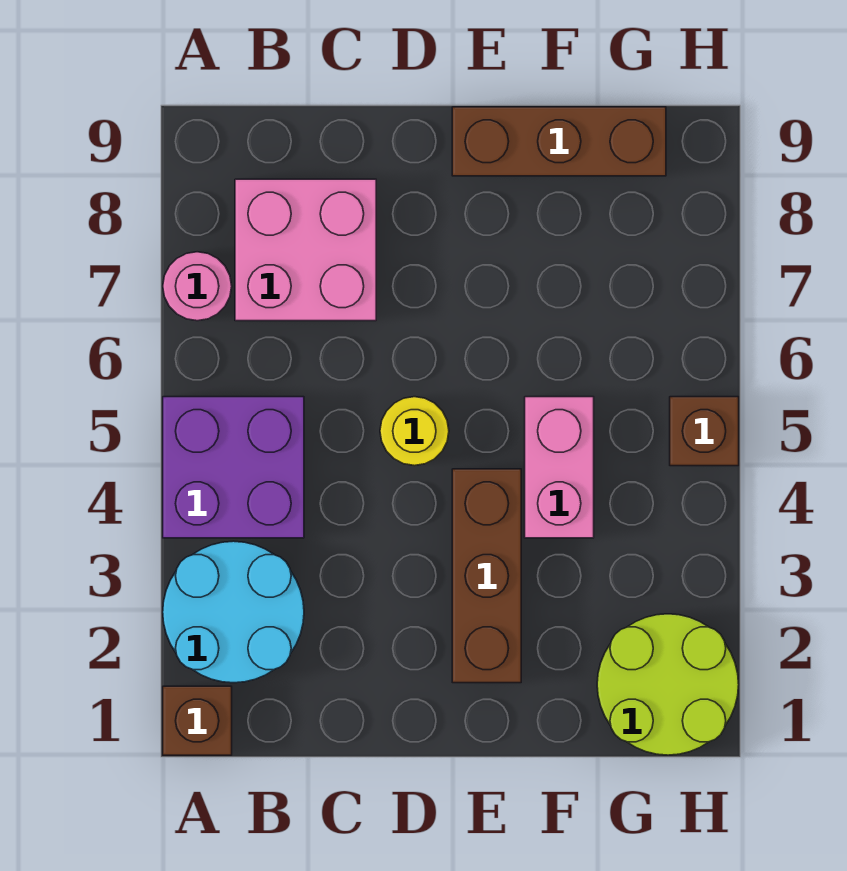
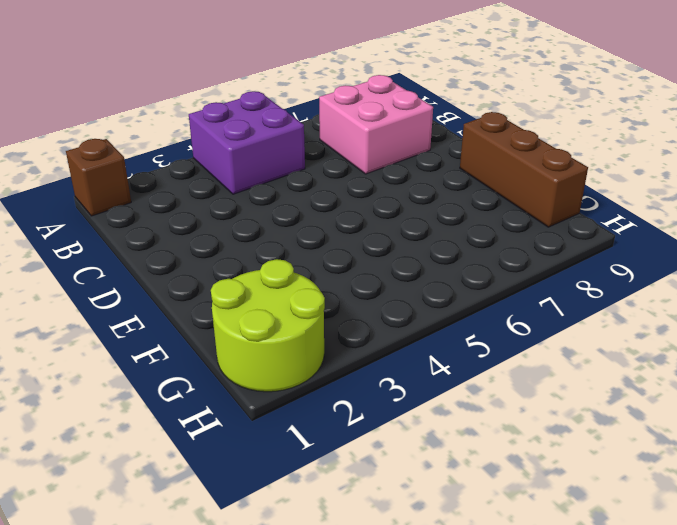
none -> cyan round brick A2:B3 level 1
none -> pink round brick A7 level 1

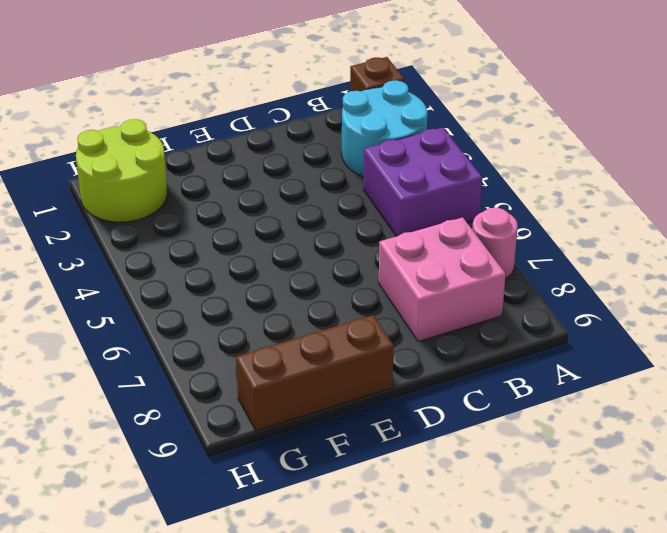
none -> yellow round brick D5 level 1
none -> brown brick E2:E4 level 1

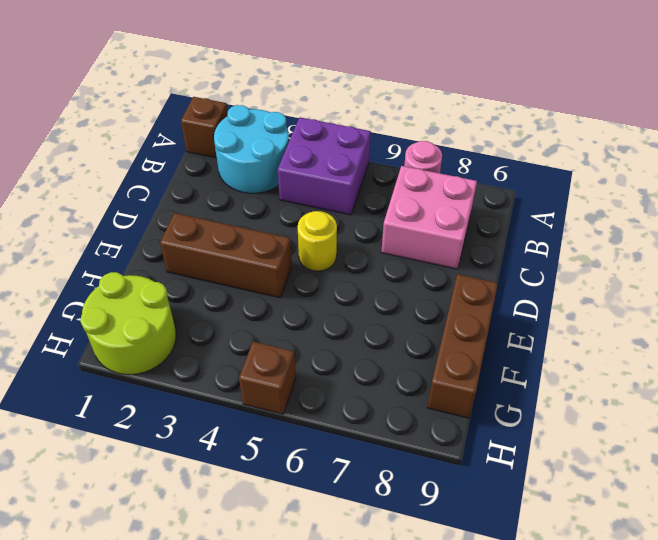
none -> pink brick F4:F5 level 1

